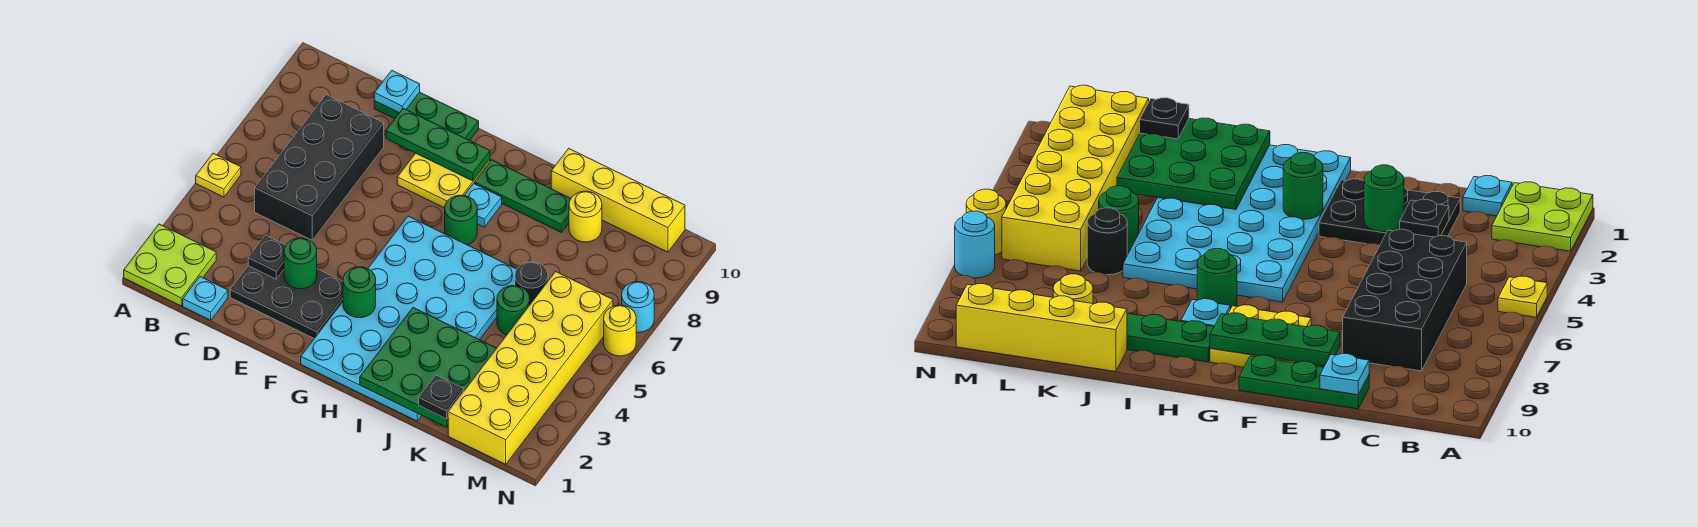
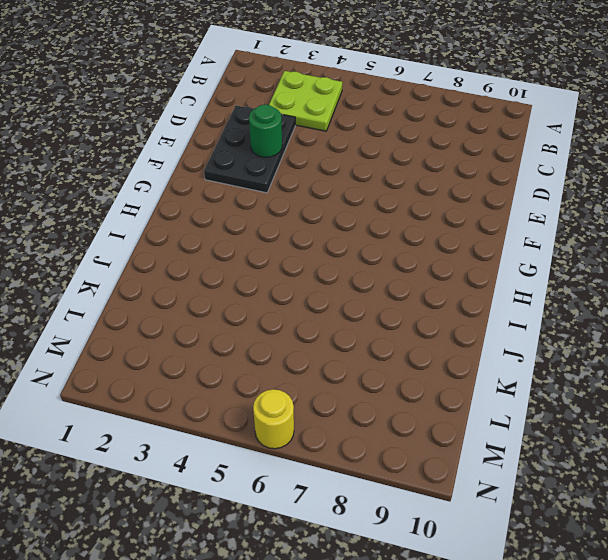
lime plate B3:C4 level 1 -> lime plate A1:B2 level 1
none -> yellow plate A5 level 1
none -> cyan plate C1 level 1
none -> black brick C5:D8 level 1

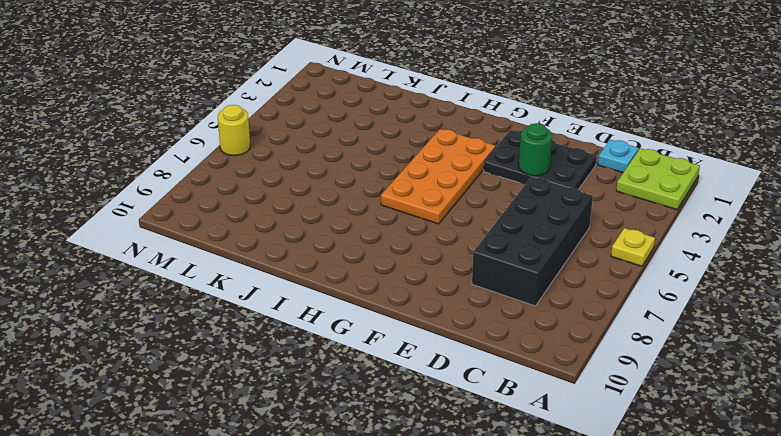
orange plate G3:H6 level 1 -> cyan plate G1:J6 level 1
none -> green plate D10:F10 level 1
none -> yellow plate F8:G9 level 1
none -> green round brick H7 level 1

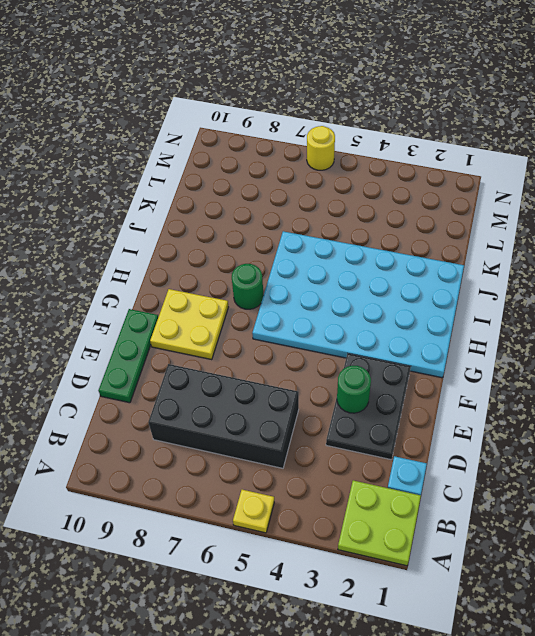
none -> cyan plate H8 level 1
none -> green plate H9:J9 level 1
none -> yellow brick J10:M10 level 1

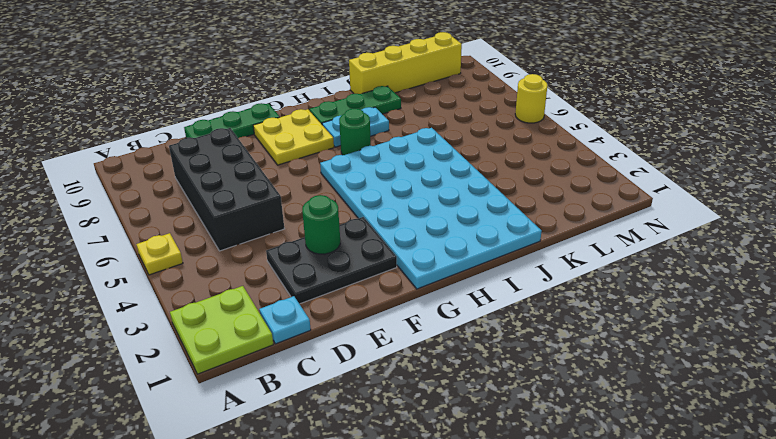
cyan plate H8:I8 level 1 -> cyan plate H8 level 1
none -> green round brick K5 level 1
none -> black round brick K6 level 1
none -> yellow round brick K9 level 1

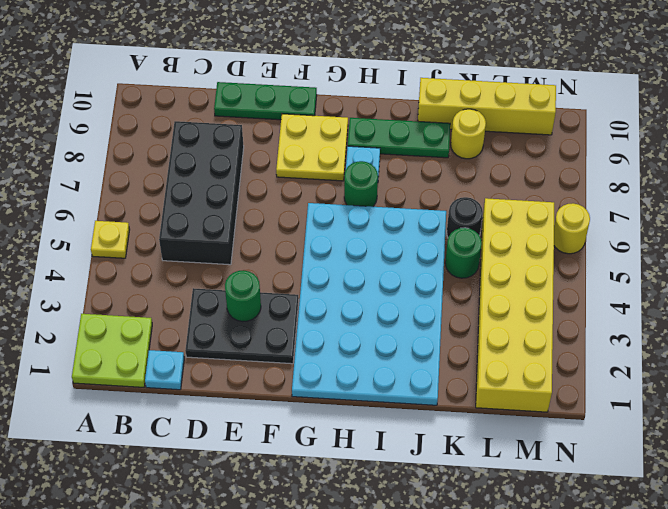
none -> cyan round brick N7 level 1
none -> black plate D3 level 2
none -> cyan plate D10 level 2

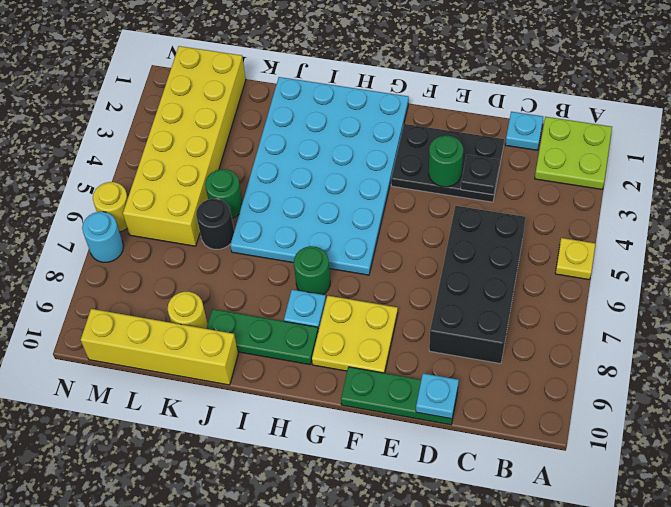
none -> green plate E9:G9 level 2
none -> green round brick G3 level 2
none -> green plate I1:K3 level 2

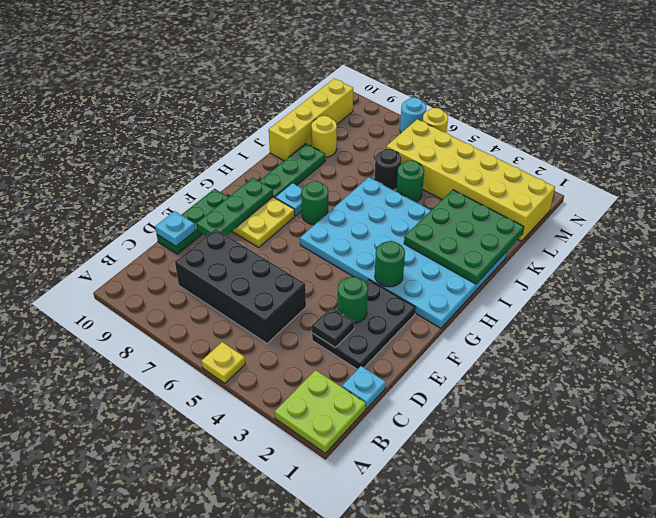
none -> black plate K1 level 3

